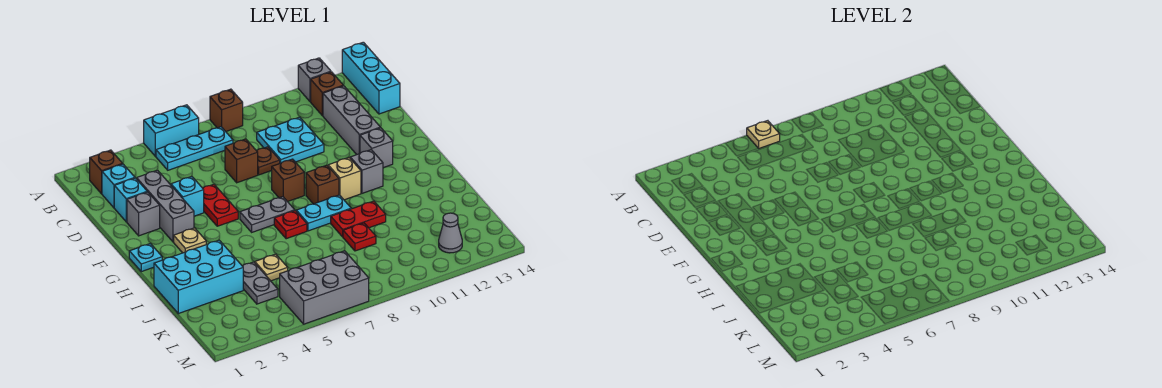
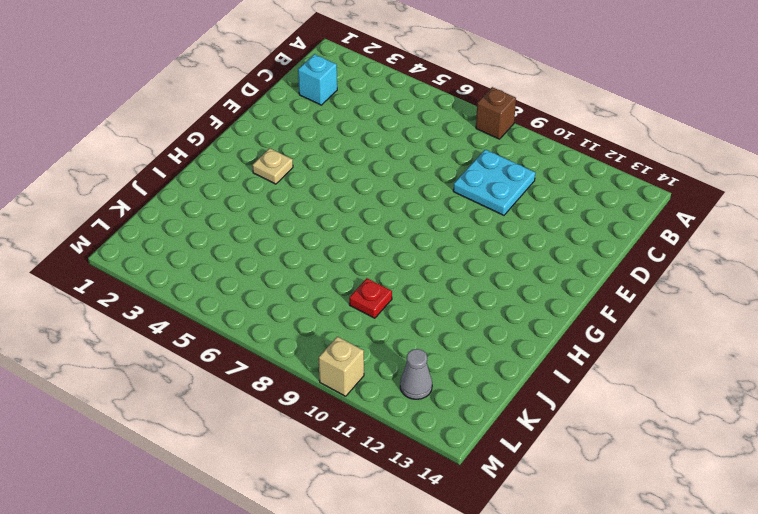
tan brick M10 level 1 -> tan brick G10 level 1
none -> cyan brick A5:A6 level 1
none -> grey brick A12 level 1
none -> cyan brick A14:C14 level 1
none -> brown brick B2 level 1

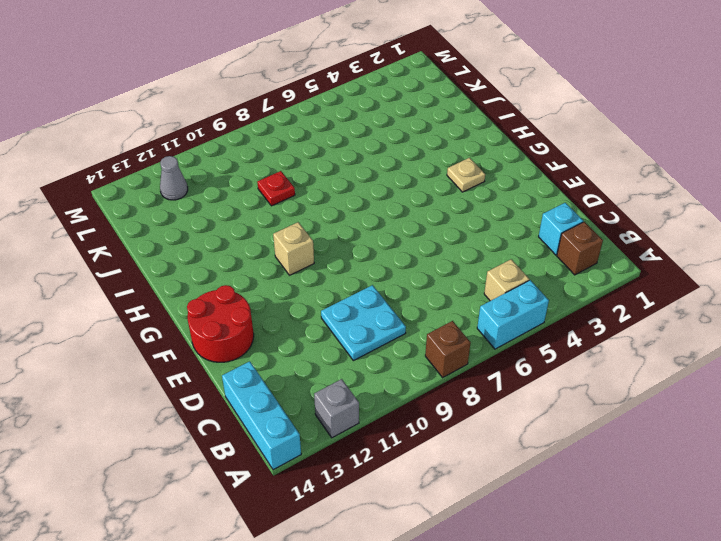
tan brick B5 level 1 -> cyan plate B5:B7 level 1
red round brick E13:F14 level 1 -> none
none -> brown brick B12 level 1
none -> grey brick C12:E12 level 1
none -> cyan brick D2 level 1
none -> grey brick D3:F3 level 1

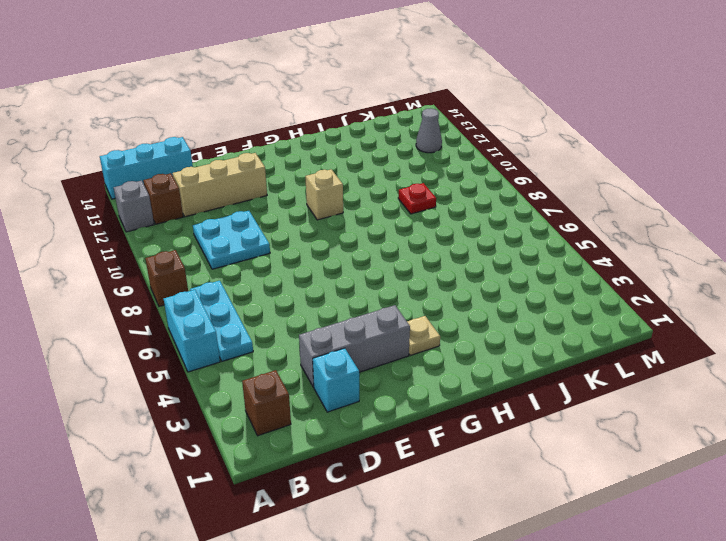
tan brick C12:E12 level 1 -> grey brick C12:E12 level 1
none -> cyan brick C2 level 1
none -> brown brick D7 level 1
none -> brown plate D8 level 1
none -> grey brick E2 level 1

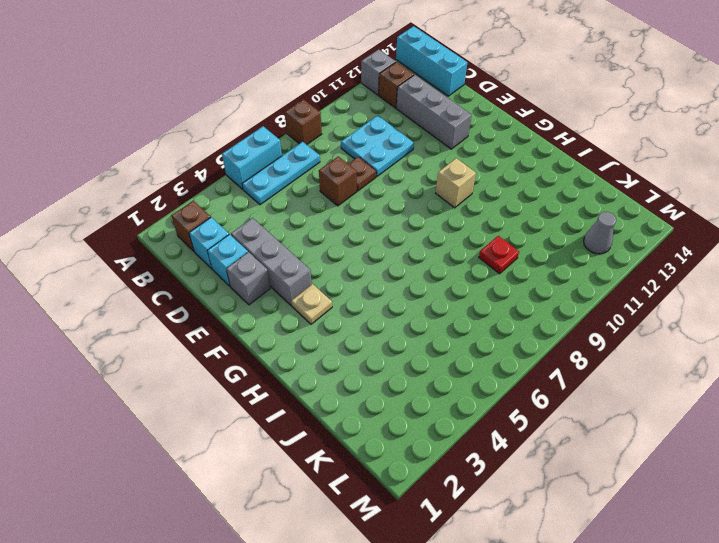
none -> cyan brick E4 level 1
none -> red plate E5:F5 level 1
none -> brown brick F8 level 1
none -> grey brick F12 level 1

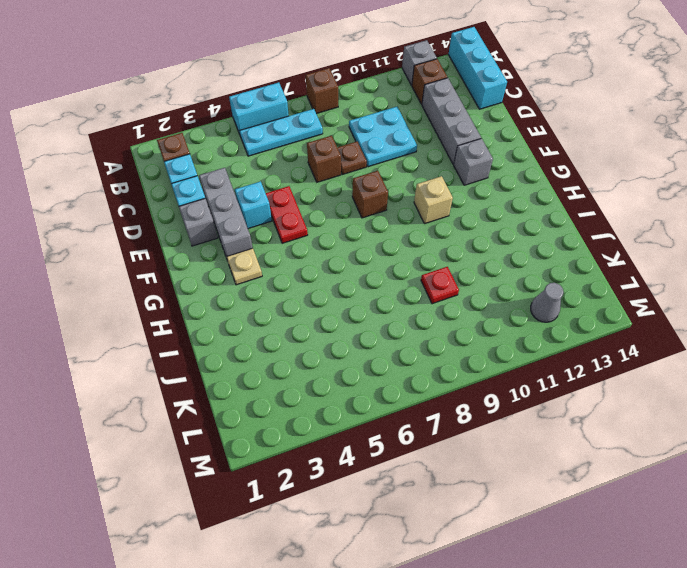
none -> cyan plate G1 level 1
none -> grey plate G6:G7 level 1
none -> brown brick G9 level 1
none -> grey brick G11 level 1

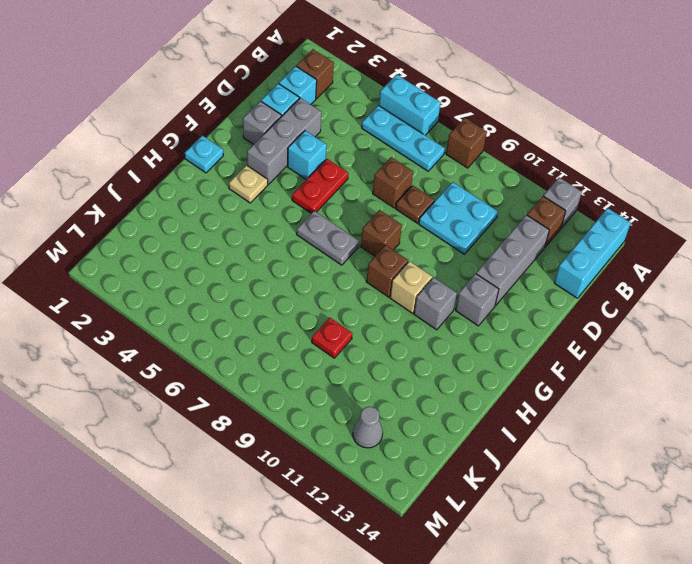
none -> red plate H7 level 1
none -> cyan plate H8:H9 level 1
none -> cyan brick I1:J3 level 1
none -> red plate I9:I10 level 1

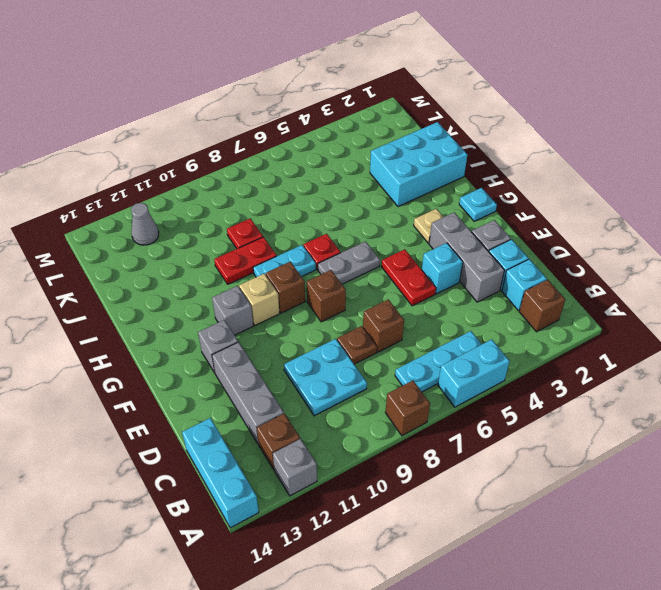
none -> grey plate J4:K4 level 1
none -> tan plate J5 level 1
none -> grey brick L5:M7 level 1
none -> tan plate A6 level 2

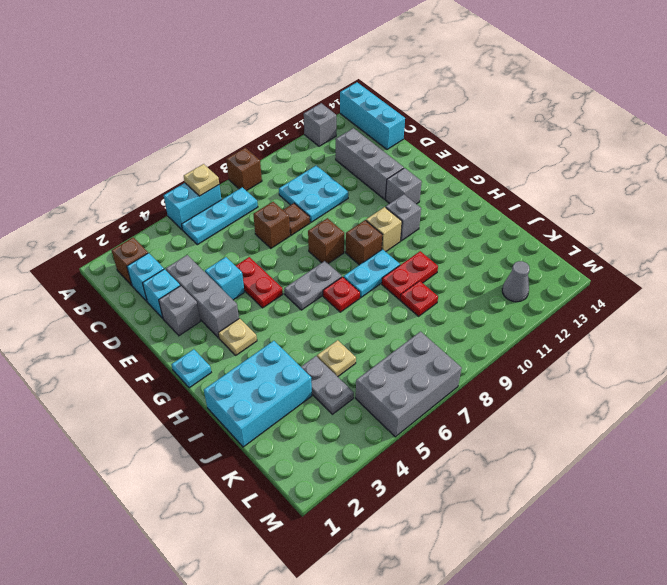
none -> brown brick B12 level 1

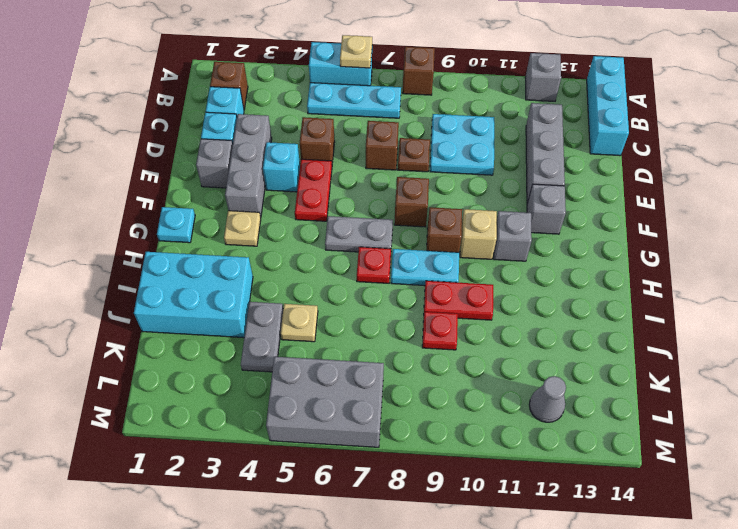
brown brick D5 level 1 -> brown brick B12 level 1

